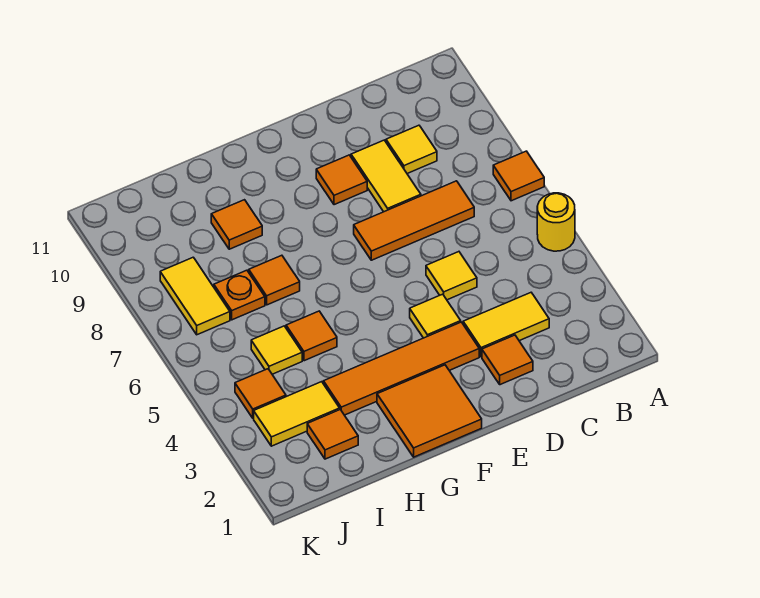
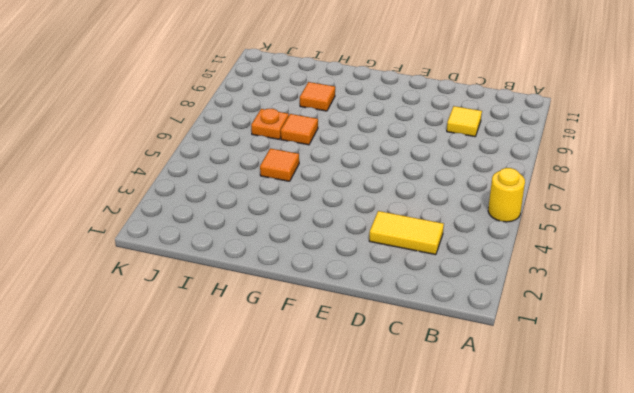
none -> orange tile A7 level 1
none -> orange tile C7:E7 level 1
none -> orange tile D2 level 1

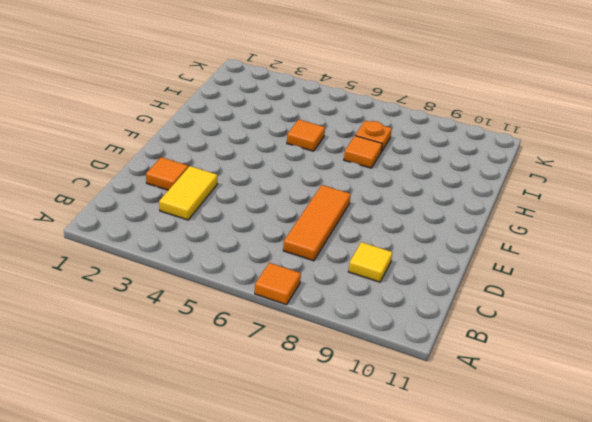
none -> yellow round brick A5 level 1
none -> yellow tile D5 level 1
none -> yellow tile D8:D9 level 1

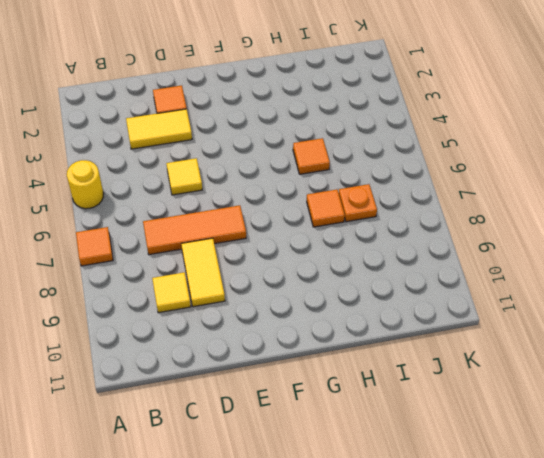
none -> orange tile E3:H3 level 1
none -> yellow tile E4 level 1
none -> orange tile E9 level 1

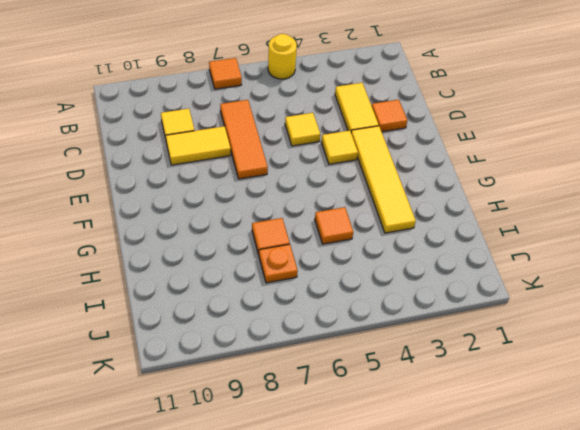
yellow tile E3:H3 level 1 -> orange tile E3:H3 level 1
none -> orange tile E9 level 1
none -> orange tile F1:G2 level 1
none -> orange tile H9 level 1

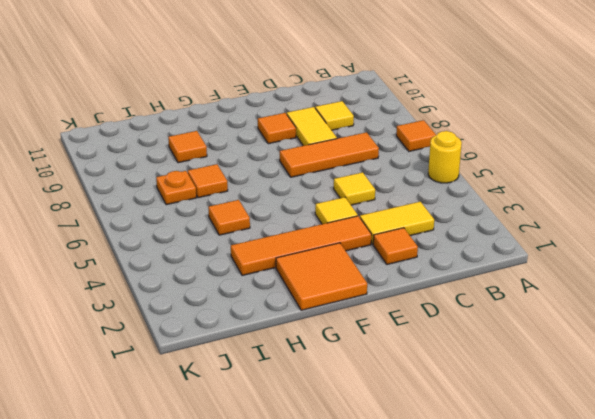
none -> orange tile I2 level 1
none -> yellow tile I3:J3 level 1
none -> yellow tile I5 level 1

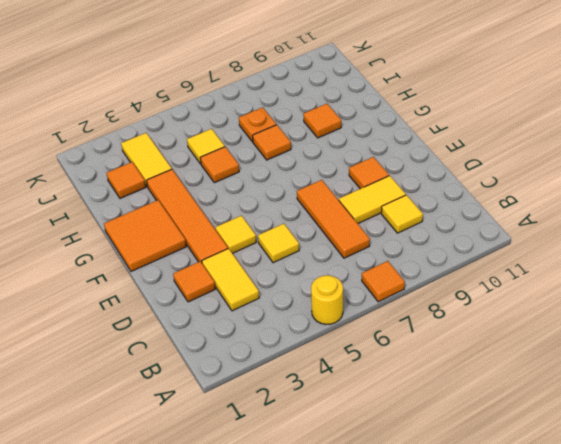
none -> orange tile J4 level 1
none -> yellow tile J7:J8 level 1

